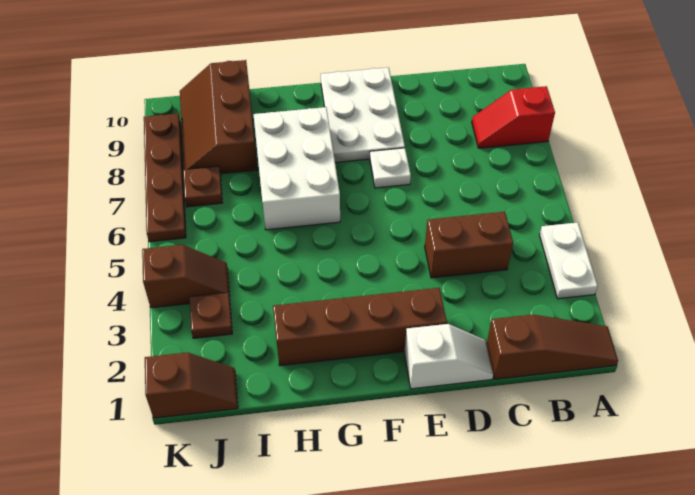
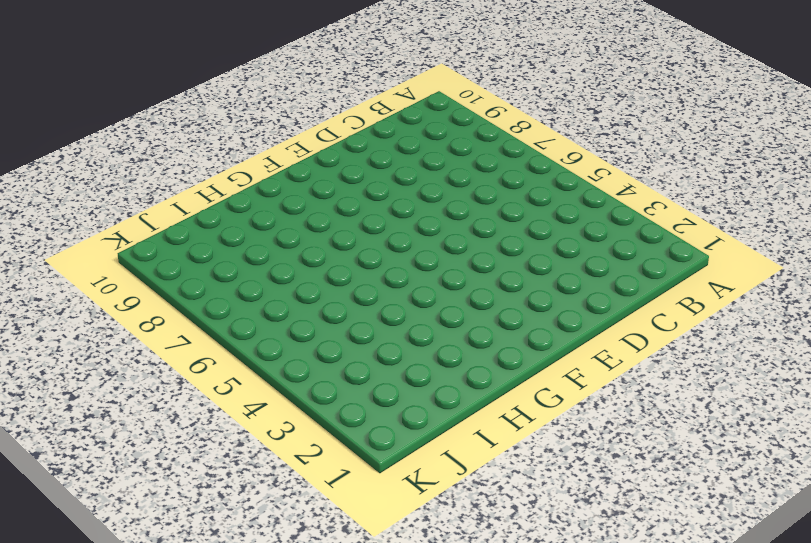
none -> brown slope A1:C1 level 1 top C
none -> white plate A3:A4 level 1
none -> red slope A8:B8 level 1 top A

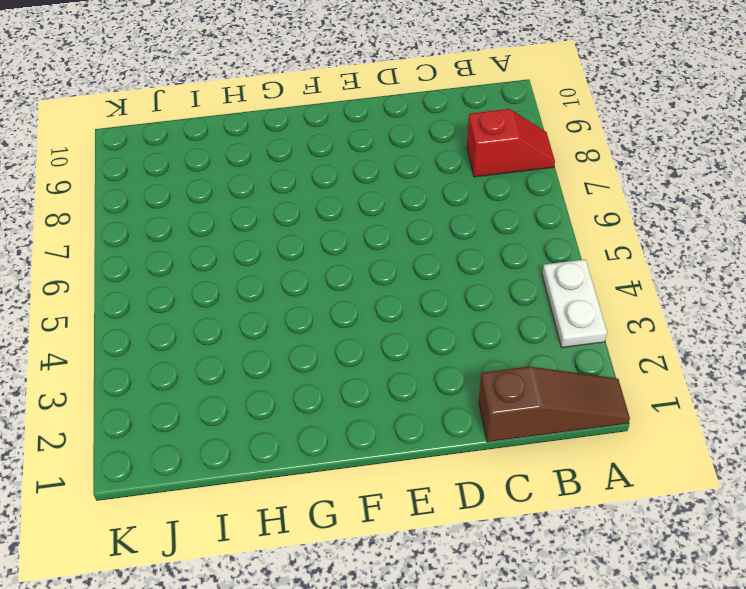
red slope A8:B8 level 1 top B -> red slope A8:B8 level 1 top A
none -> brown brick C4:D4 level 1
none -> white slope D1:E1 level 1 top E
none -> brown brick E2:H2 level 1

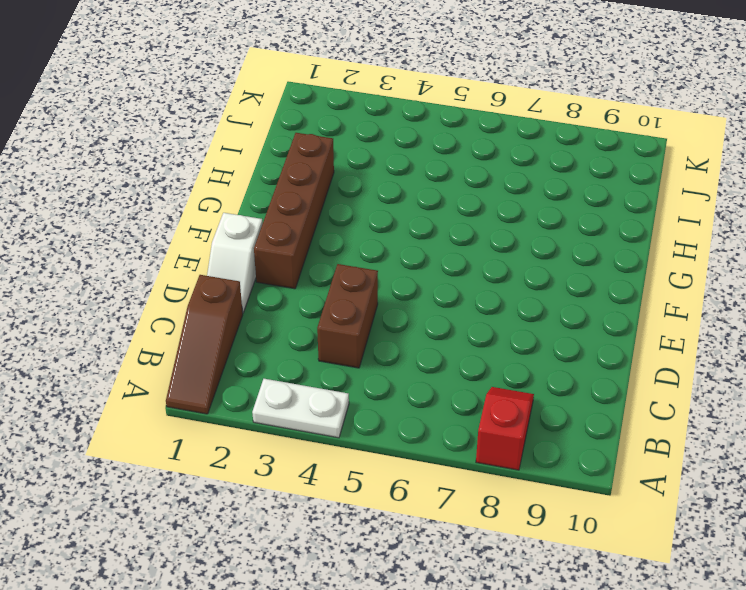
none -> white plate E7 level 1
none -> white plate E8:F10 level 1
none -> white brick G6:H8 level 1

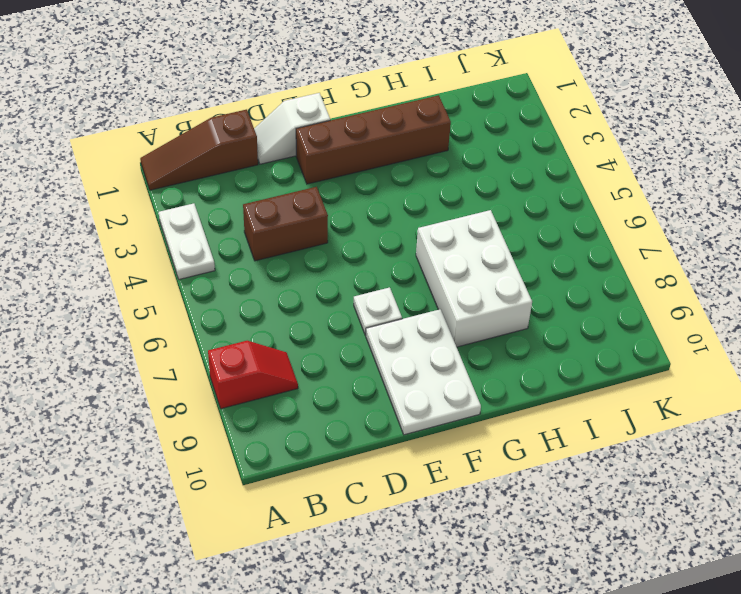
none -> brown slope I8:J10 level 1 top I
none -> brown slope J1:K1 level 1 top K
none -> brown plate J3 level 1

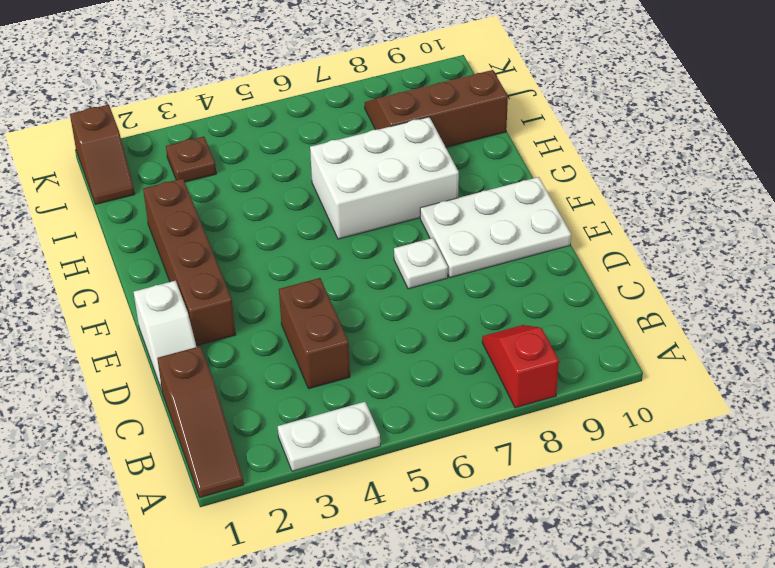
none -> brown slope J4:K4 level 1 top K
none -> brown plate J7 level 1
none -> brown plate K6:K9 level 1

